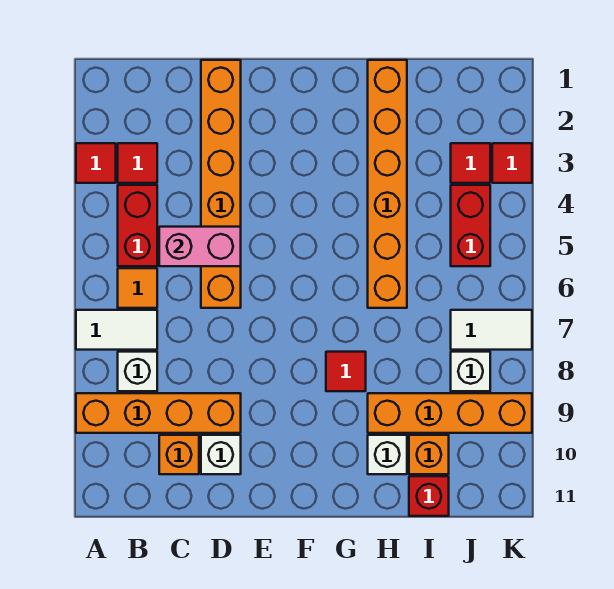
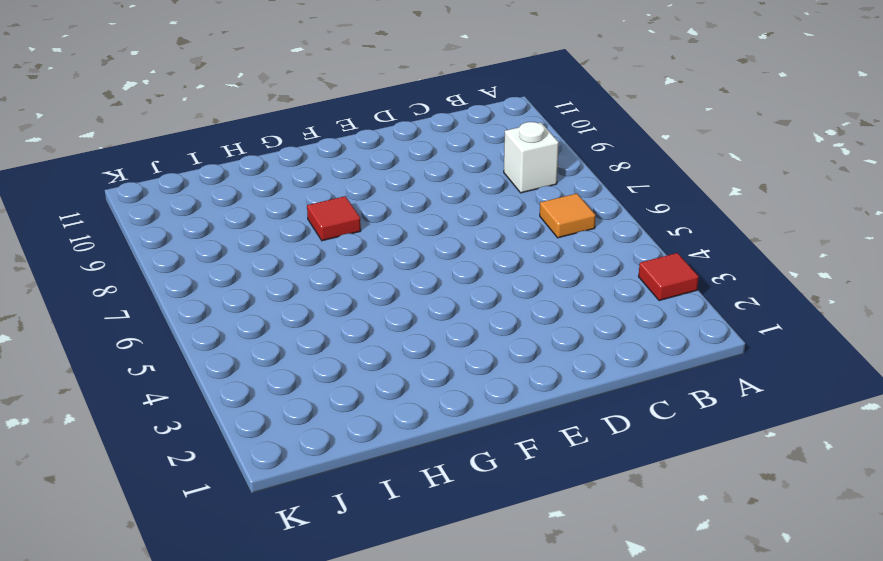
none -> white tile A7:B7 level 1
none -> orange brick A9:D9 level 1
none -> red tile B3 level 1

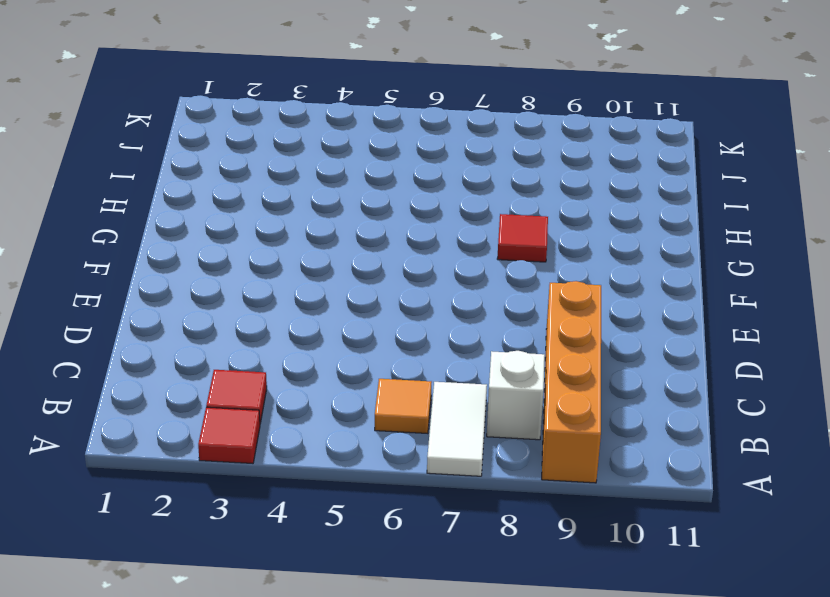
none -> red brick B4:B5 level 1
none -> orange brick C10 level 1
none -> orange brick D1:D6 level 1

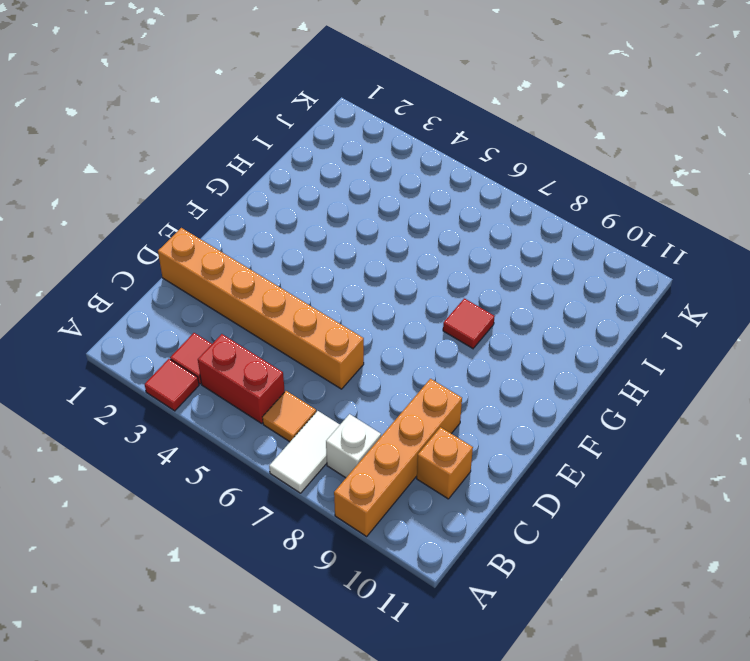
none -> white brick D10 level 1
none -> orange brick H1:H6 level 1
none -> orange brick H9:K9 level 1

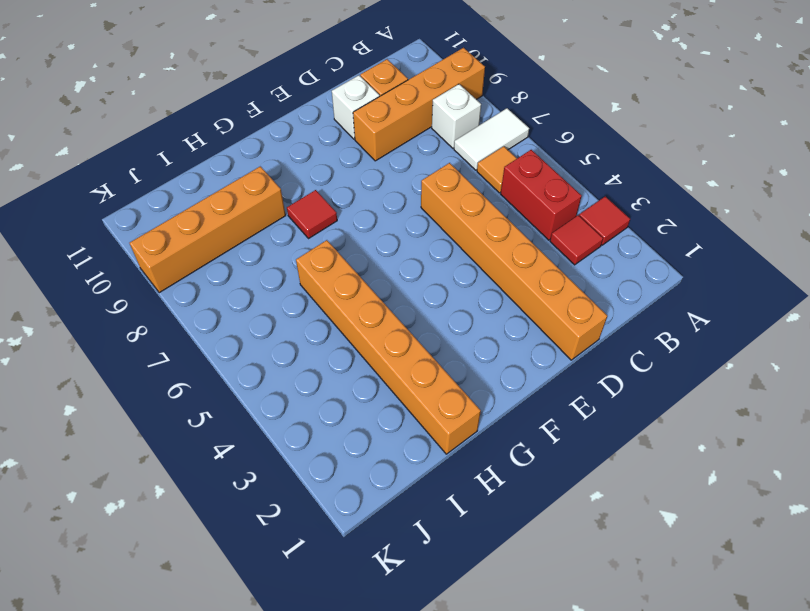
none -> white brick H10 level 1
none -> orange brick I10 level 1
none -> red brick I11 level 1

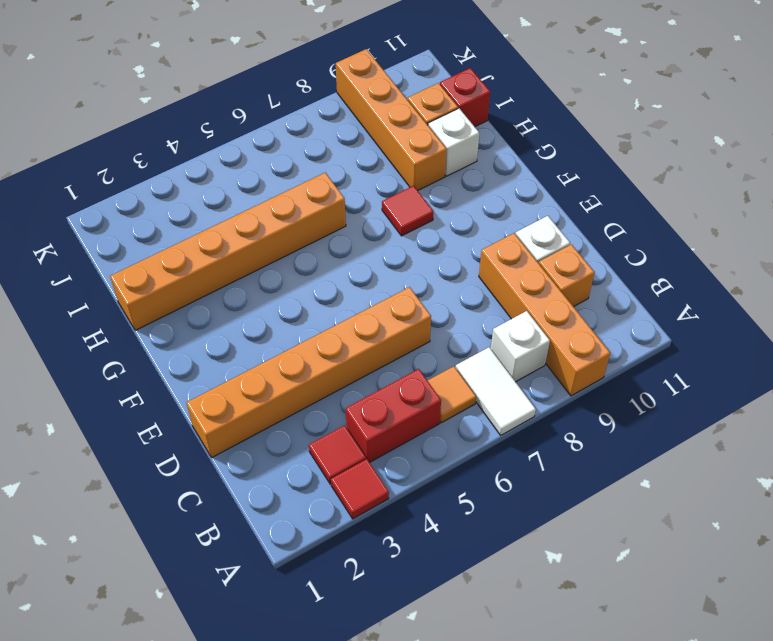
none -> red tile J3 level 1
none -> red brick J4:J5 level 1
none -> white tile J7:K7 level 1

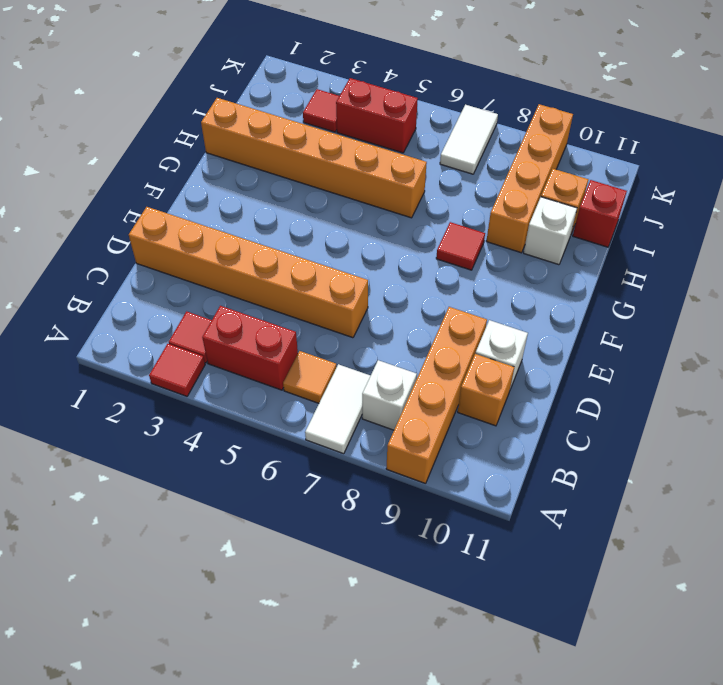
none -> white brick J8 level 1
none -> red tile K3 level 1
none -> pink brick C5:D5 level 2

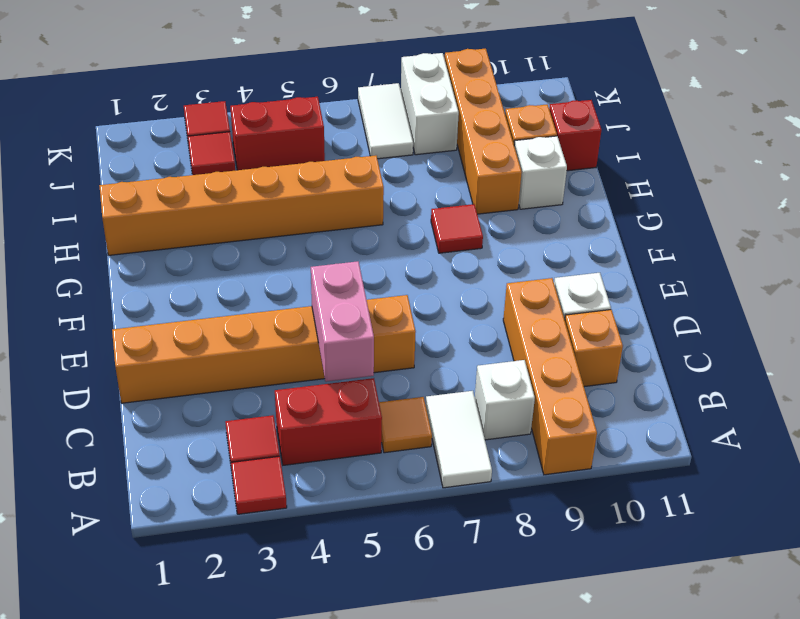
white brick J8:K8 level 1 -> white brick J8 level 1

